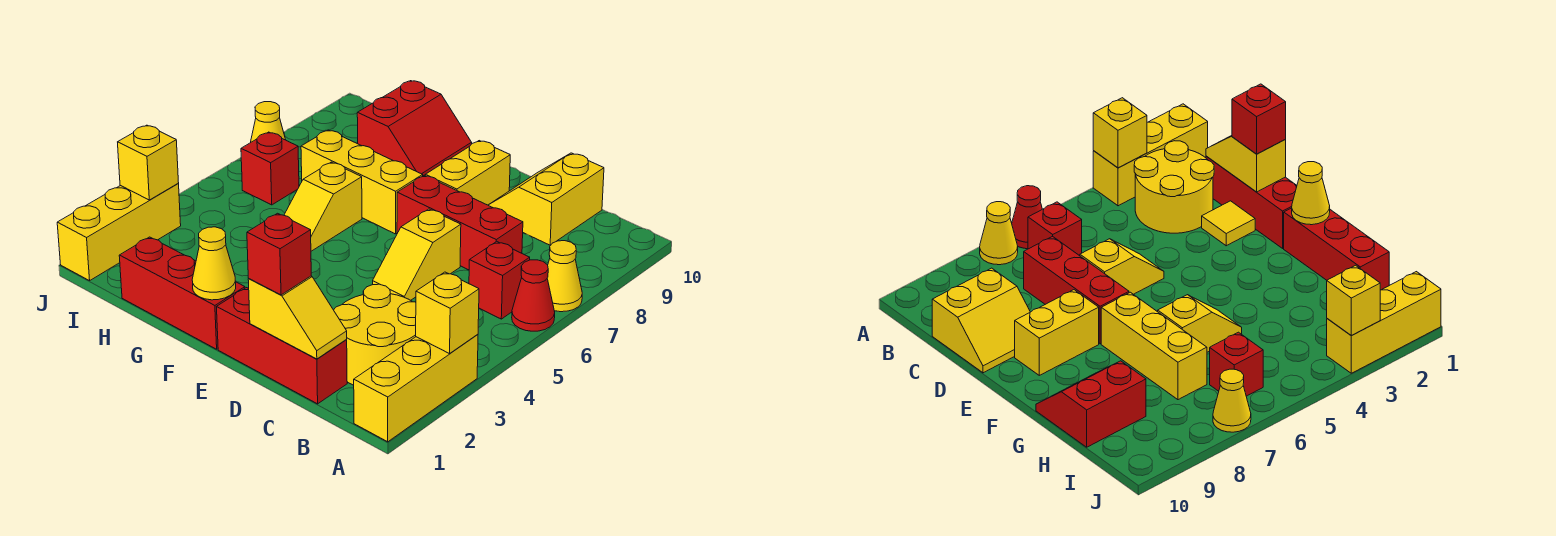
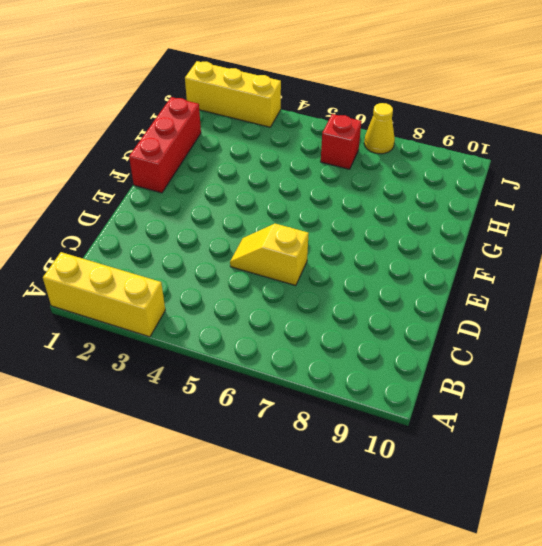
none -> red cone A6 level 1
none -> yellow cone A7 level 1
none -> yellow round brick B2:C3 level 1

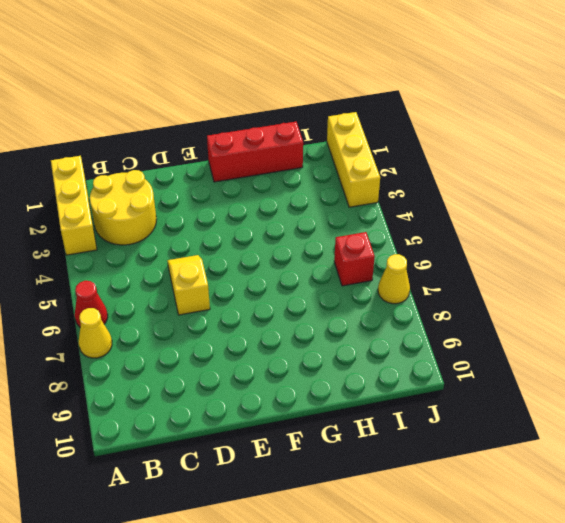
none -> red brick B6 level 1
none -> red brick C1:E1 level 1
none -> red brick C7:E7 level 1

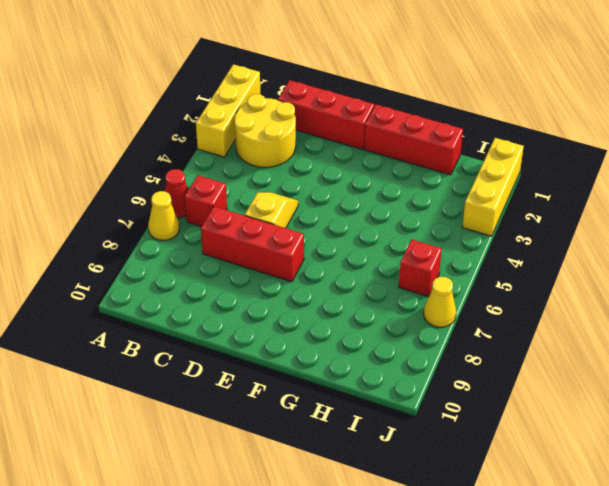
none -> yellow slope C9:D10 level 1 top C
none -> yellow tile D2 level 1
none -> yellow brick E8:E9 level 1

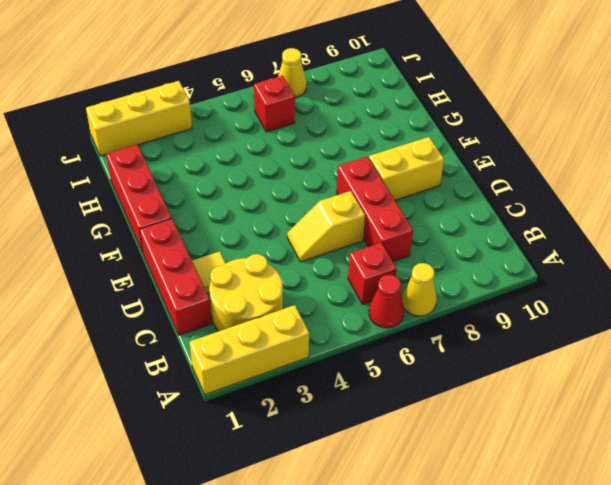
none -> yellow slope C9:D10 level 1 top C
none -> yellow brick F7:H7 level 1
none -> yellow slope G5:G6 level 1 top 6

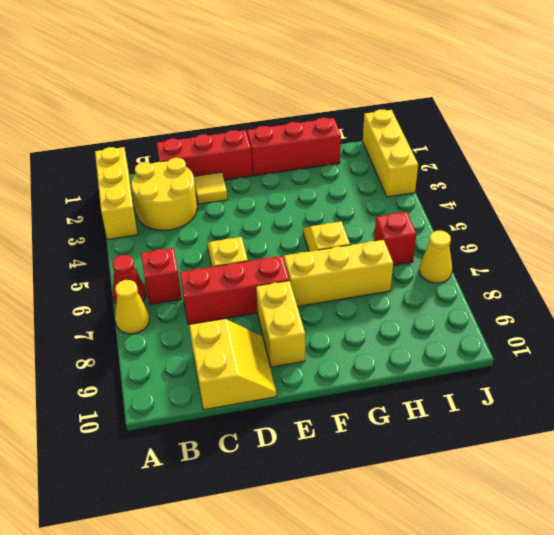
none -> red slope G9:H10 level 1 top H
none -> yellow brick A3 level 2
none -> yellow slope C1:D1 level 2 top D

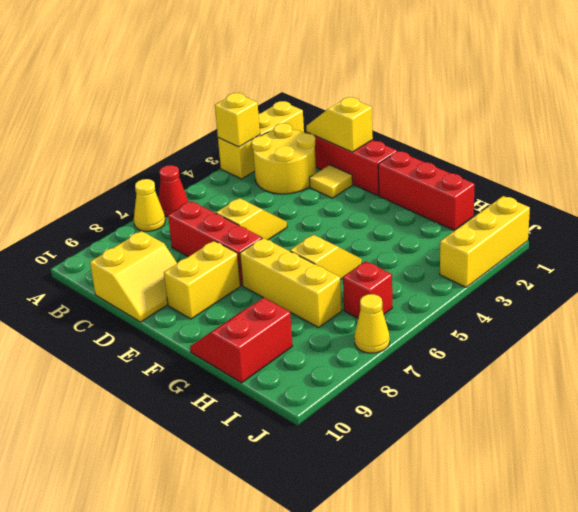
none -> red brick B6 level 1
none -> yellow cone F1 level 2
none -> yellow brick J3 level 2

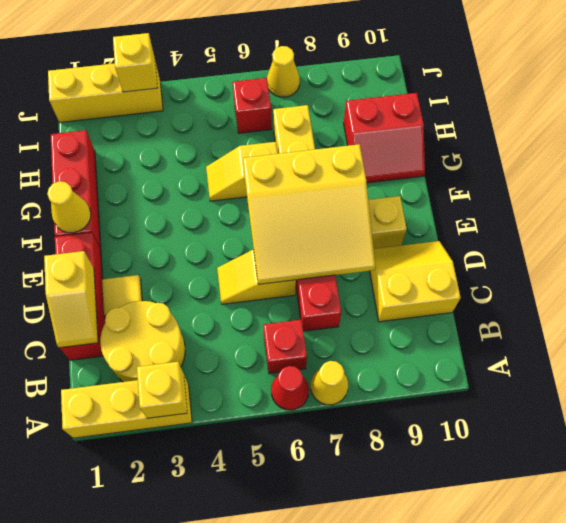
yellow slope D6:F8 level 2 top F -> none
none -> red brick D1 level 3

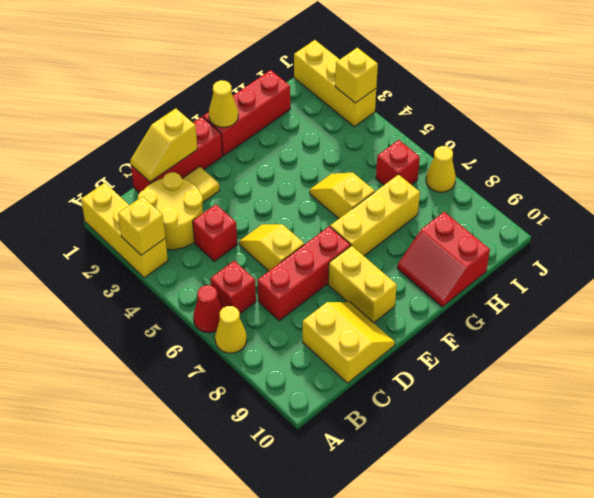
red brick C4 level 1 -> red brick D1 level 3

